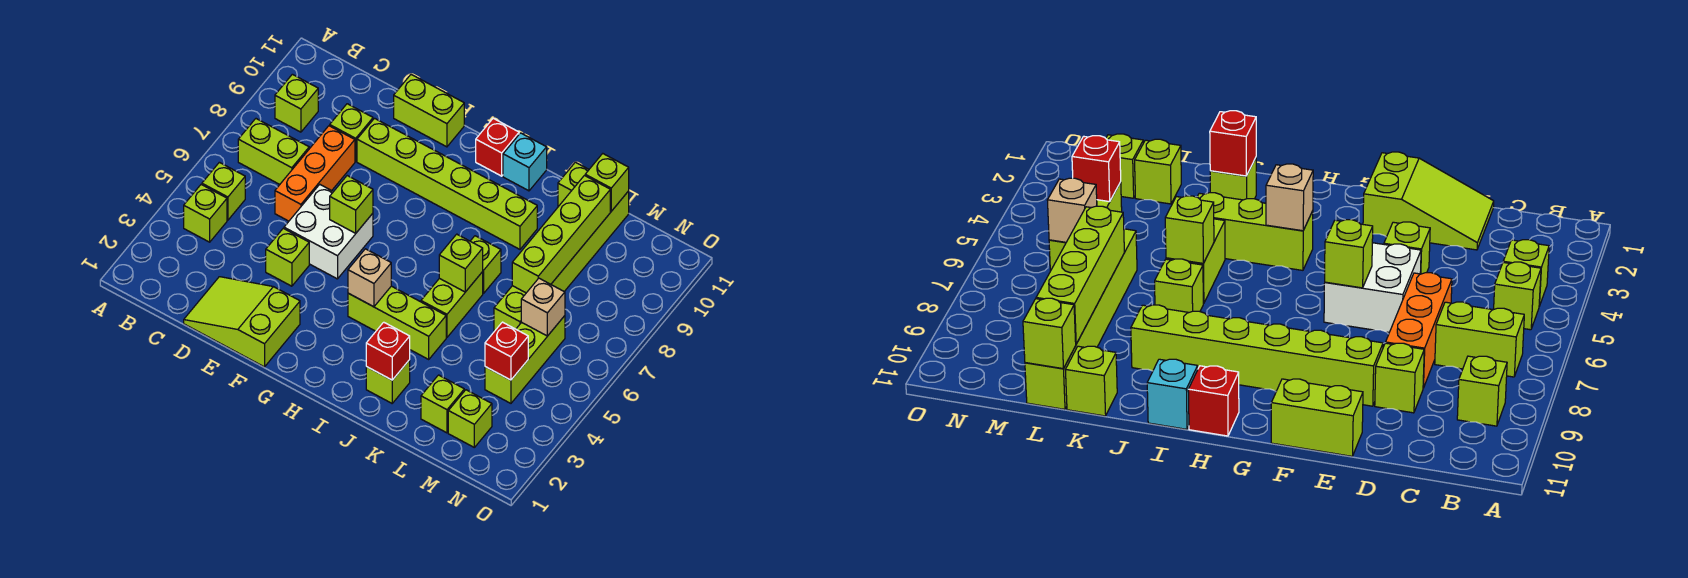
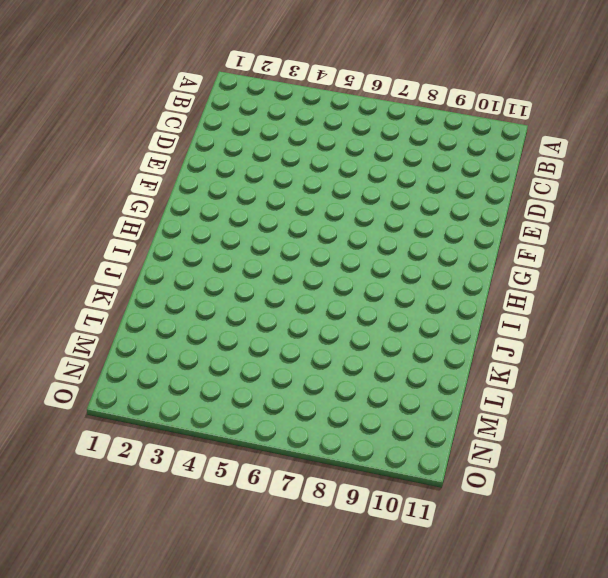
none -> lime brick B4 level 1
none -> lime brick B5 level 1
none -> lime brick B7:C7 level 1
none -> lime brick B9 level 1

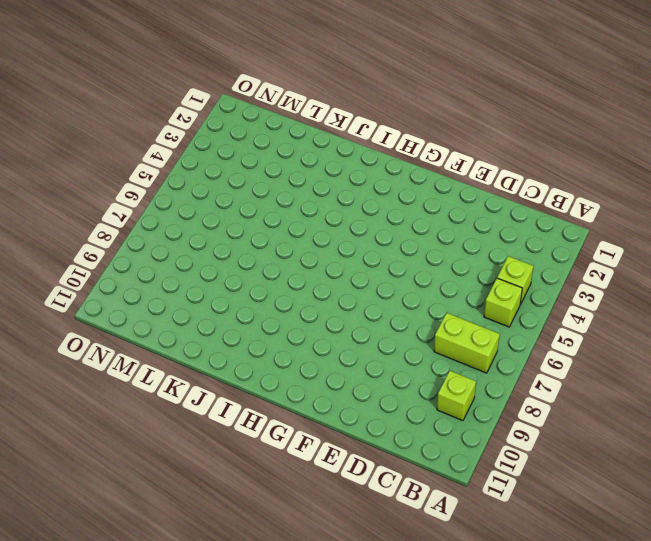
none -> lime slope D1:F2 level 1 top F
none -> orange brick D6:D8 level 1
none -> lime brick D9 level 1
none -> lime brick E4 level 1

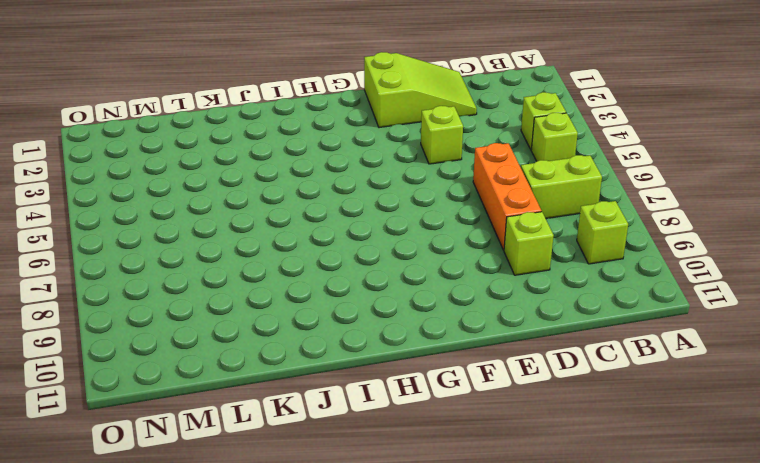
none -> white brick E5:F6 level 1
none -> lime brick E9:J9 level 1
none -> lime brick E11:F11 level 1
none -> lime brick H4:J4 level 1

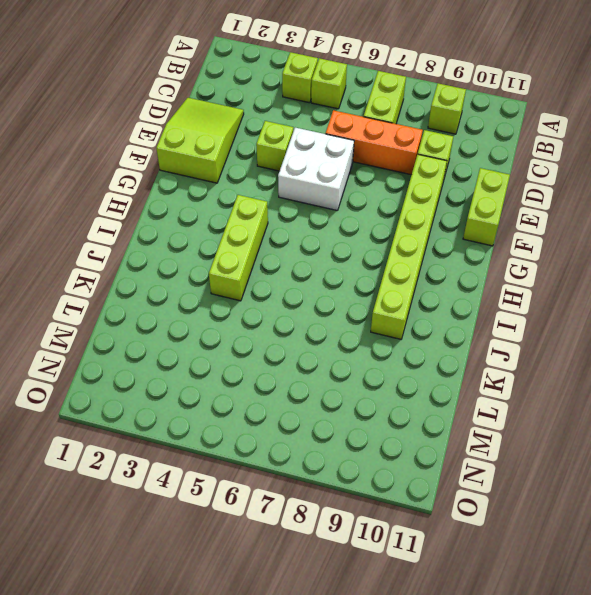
none -> red brick H11 level 1
none -> cyan brick I11 level 1
none -> lime brick J2 level 1
none -> lime brick J5:J6 level 1

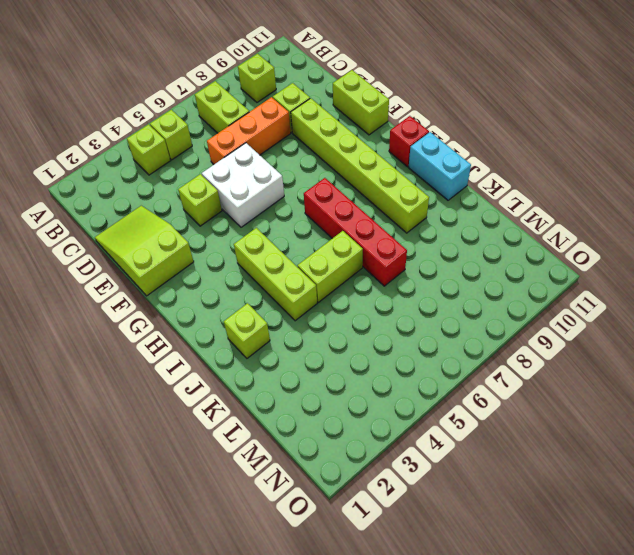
red brick H7:K7 level 1 -> lime brick J7 level 1
cyan brick I11:J11 level 1 -> cyan brick I11 level 1
none -> lime brick K11 level 1
none -> lime brick L2 level 1
none -> lime brick L6:L11 level 1
none -> lime brick M2 level 1

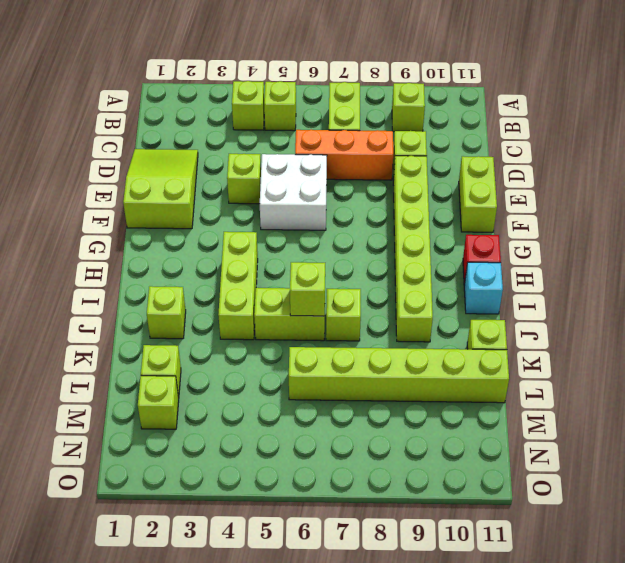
none -> lime brick M4:M6 level 1
none -> lime brick F6 level 2
none -> tan brick H4 level 2
none -> red brick J2 level 2

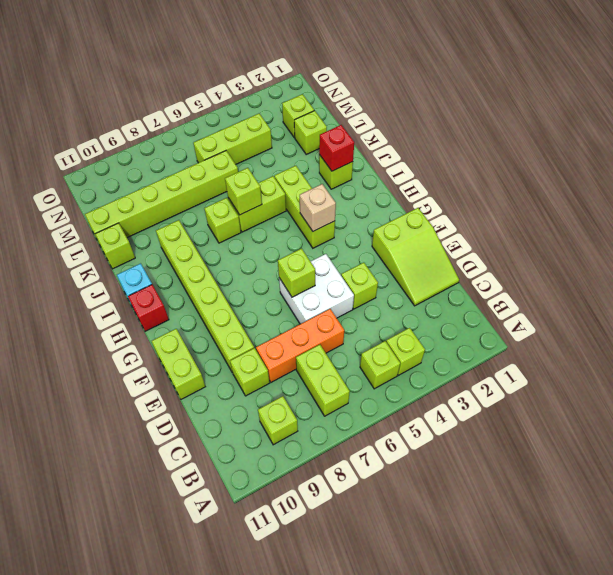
none -> lime brick L7:L10 level 2
none -> lime brick L11 level 2
none -> red brick M4 level 2
none -> tan brick M6 level 2

